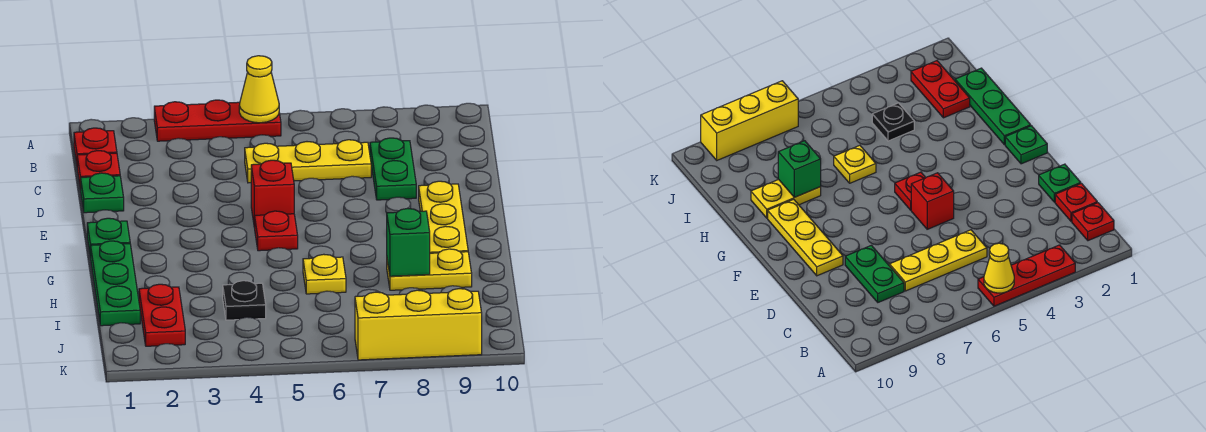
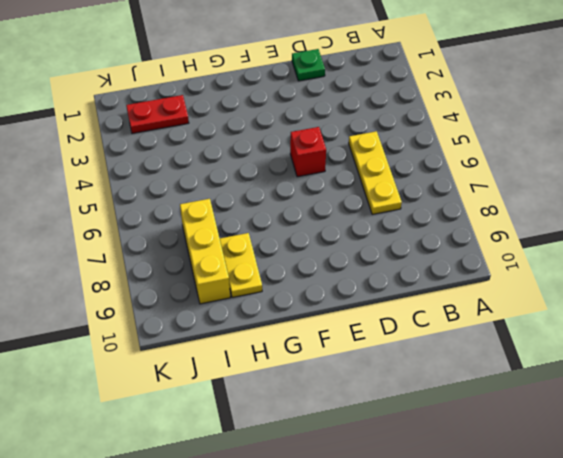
yellow brick I7:I9 level 1 -> yellow brick K7:K9 level 1
none -> red plate A3:A5 level 1
none -> red plate B1 level 1
none -> red plate C1 level 1

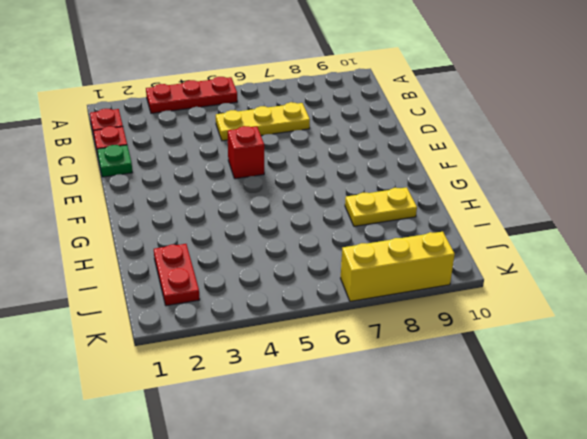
none -> green plate C8:D8 level 1
none -> yellow plate E9:G9 level 1
none -> green plate F1 level 1

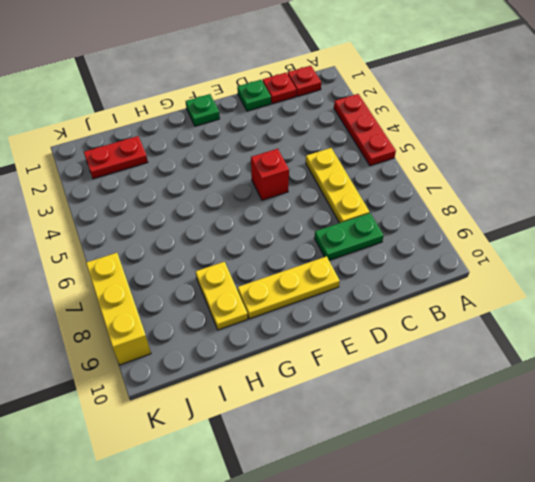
none -> red plate F5 level 1
none -> green plate G1:I1 level 1
none -> yellow plate H6 level 1

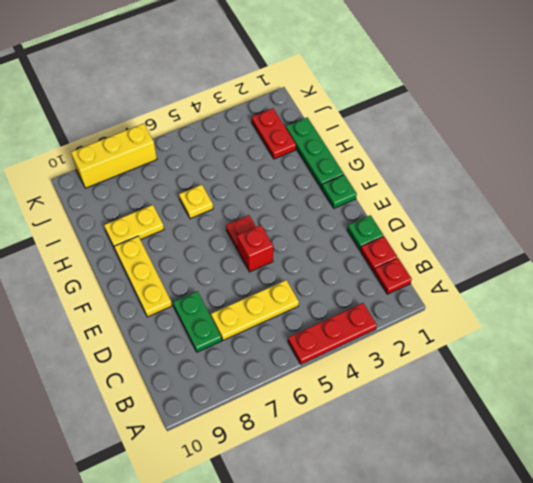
none -> black plate I4 level 1
none -> yellow cone A5 level 2
none -> green brick H8 level 2

